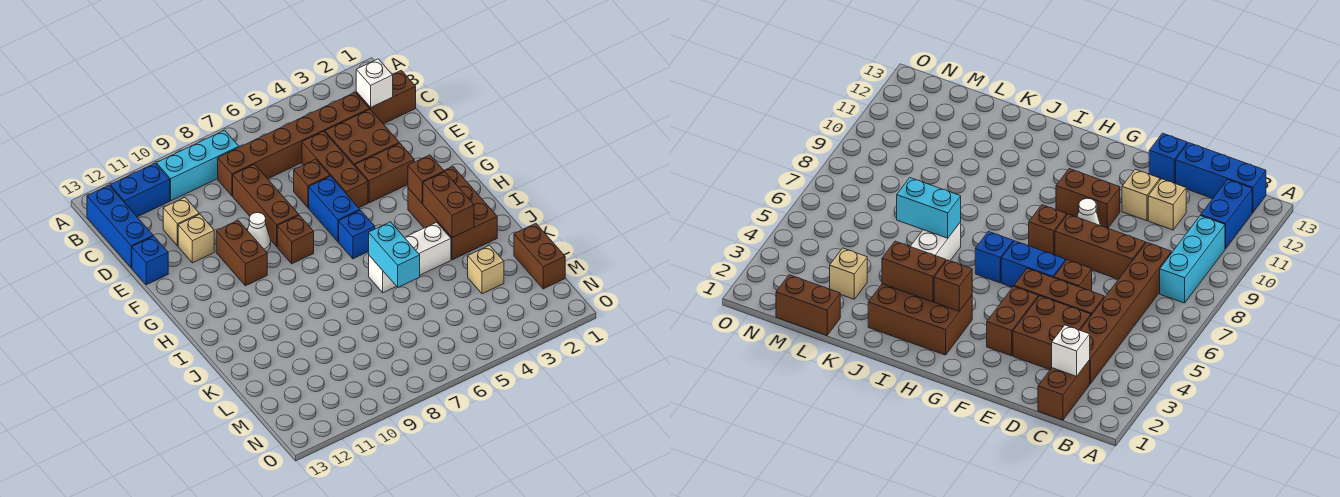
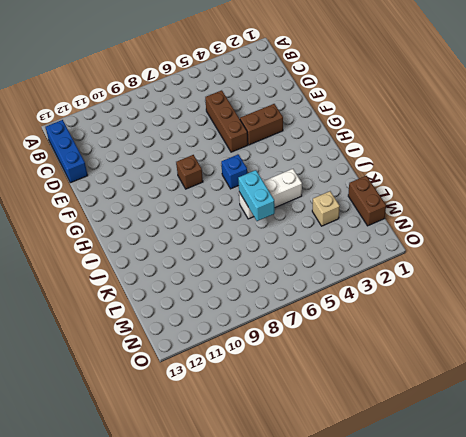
none -> cyan brick B8:B10 level 1
none -> blue brick B11:B12 level 1
none -> brown brick C1:C2 level 1

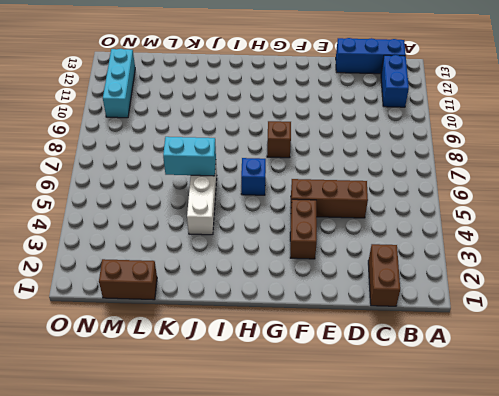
cyan brick N10:N12 level 1 -> cyan brick B8:B10 level 1
none -> brown brick C3:C8 level 1
none -> brown brick D3:E4 level 1
none -> brown brick D8:F8 level 1

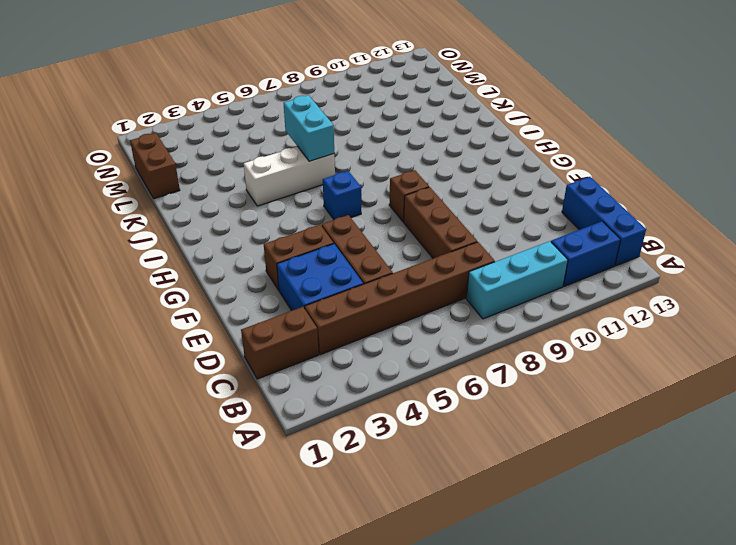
blue brick D3:E4 level 1 -> brown brick D3:E4 level 1
none -> tan brick D11 level 1
none -> brown brick E6 level 1
none -> tan brick E11 level 1

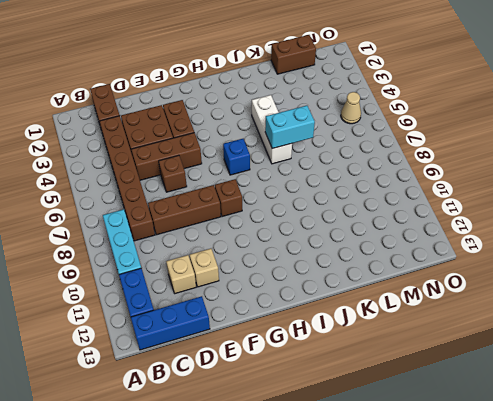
tan cone N5 level 1 -> none
none -> blue brick E13 level 1
none -> blue brick F6:G6 level 1
none -> white cone F9 level 1

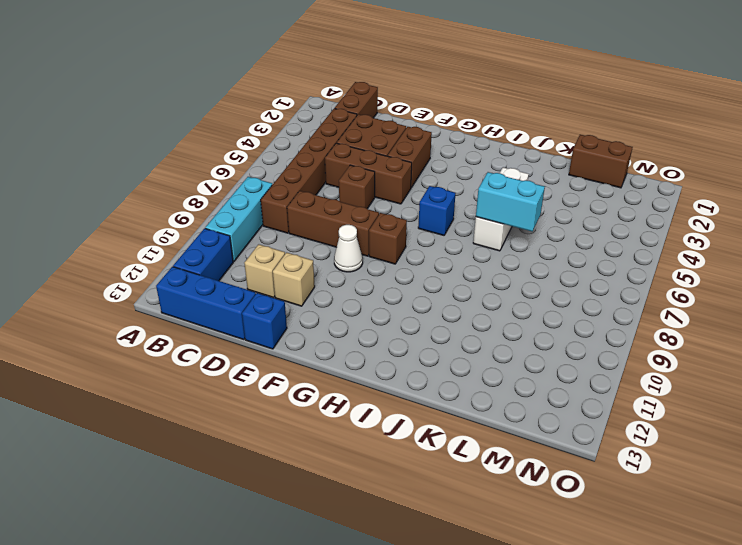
none -> blue brick F6:G6 level 1
none -> brown brick F10:G10 level 1
none -> brown brick H2:J3 level 1

